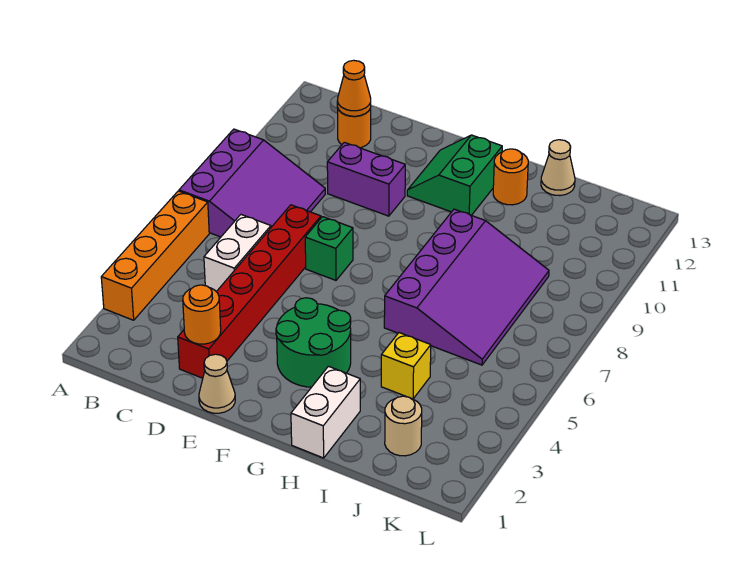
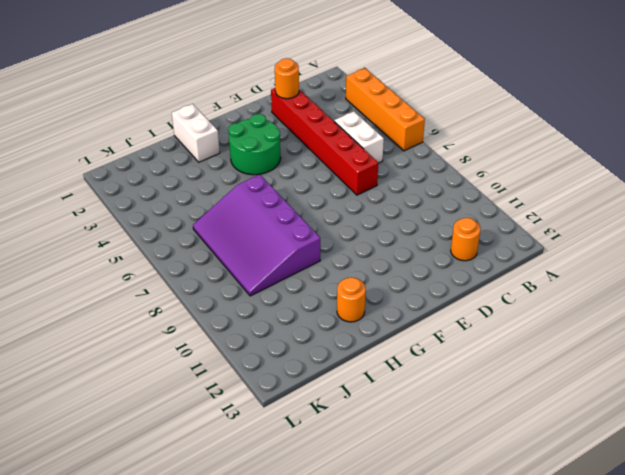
none -> purple slope A7:C9 level 1 top A
none -> purple brick D10:E10 level 1
none -> tan cone E1 level 1

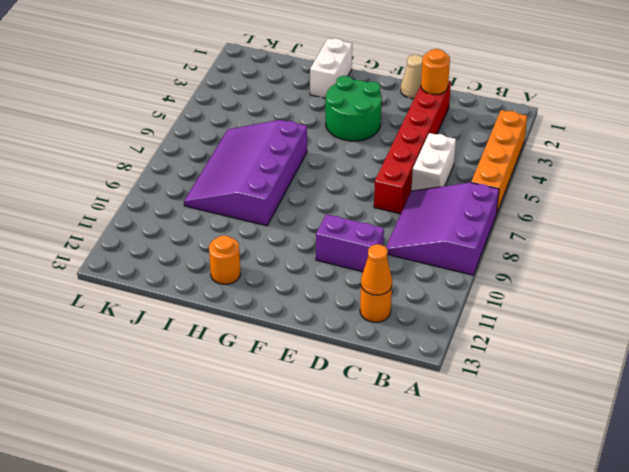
none -> green brick E7 level 1
none -> green slope F11:G12 level 1 top G
none -> yellow brick I4 level 1

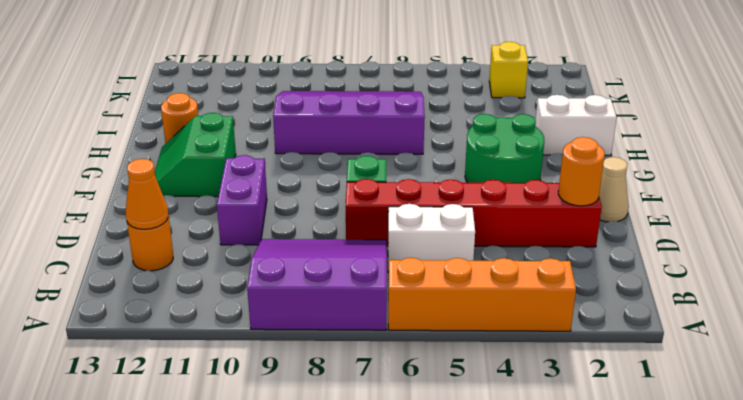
green slope F11:G12 level 1 top 11 -> green slope F11:G12 level 1 top G
yellow brick K3 level 1 -> yellow brick I4 level 1
none -> tan cone I13 level 1
none -> tan round brick J2 level 1

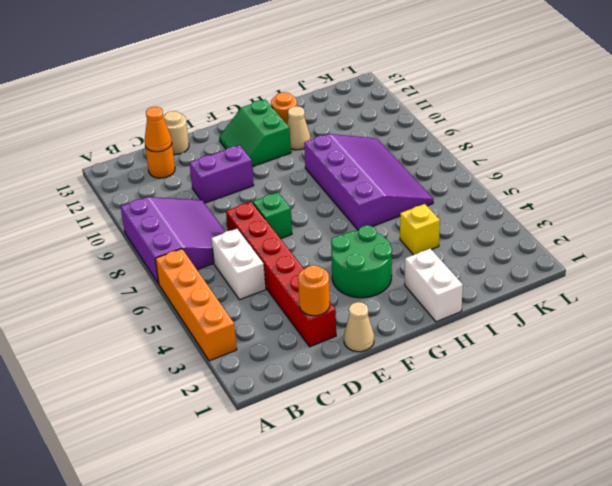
tan round brick D13 level 1 -> tan round brick J2 level 1
tan cone H11 level 1 -> tan cone I13 level 1

